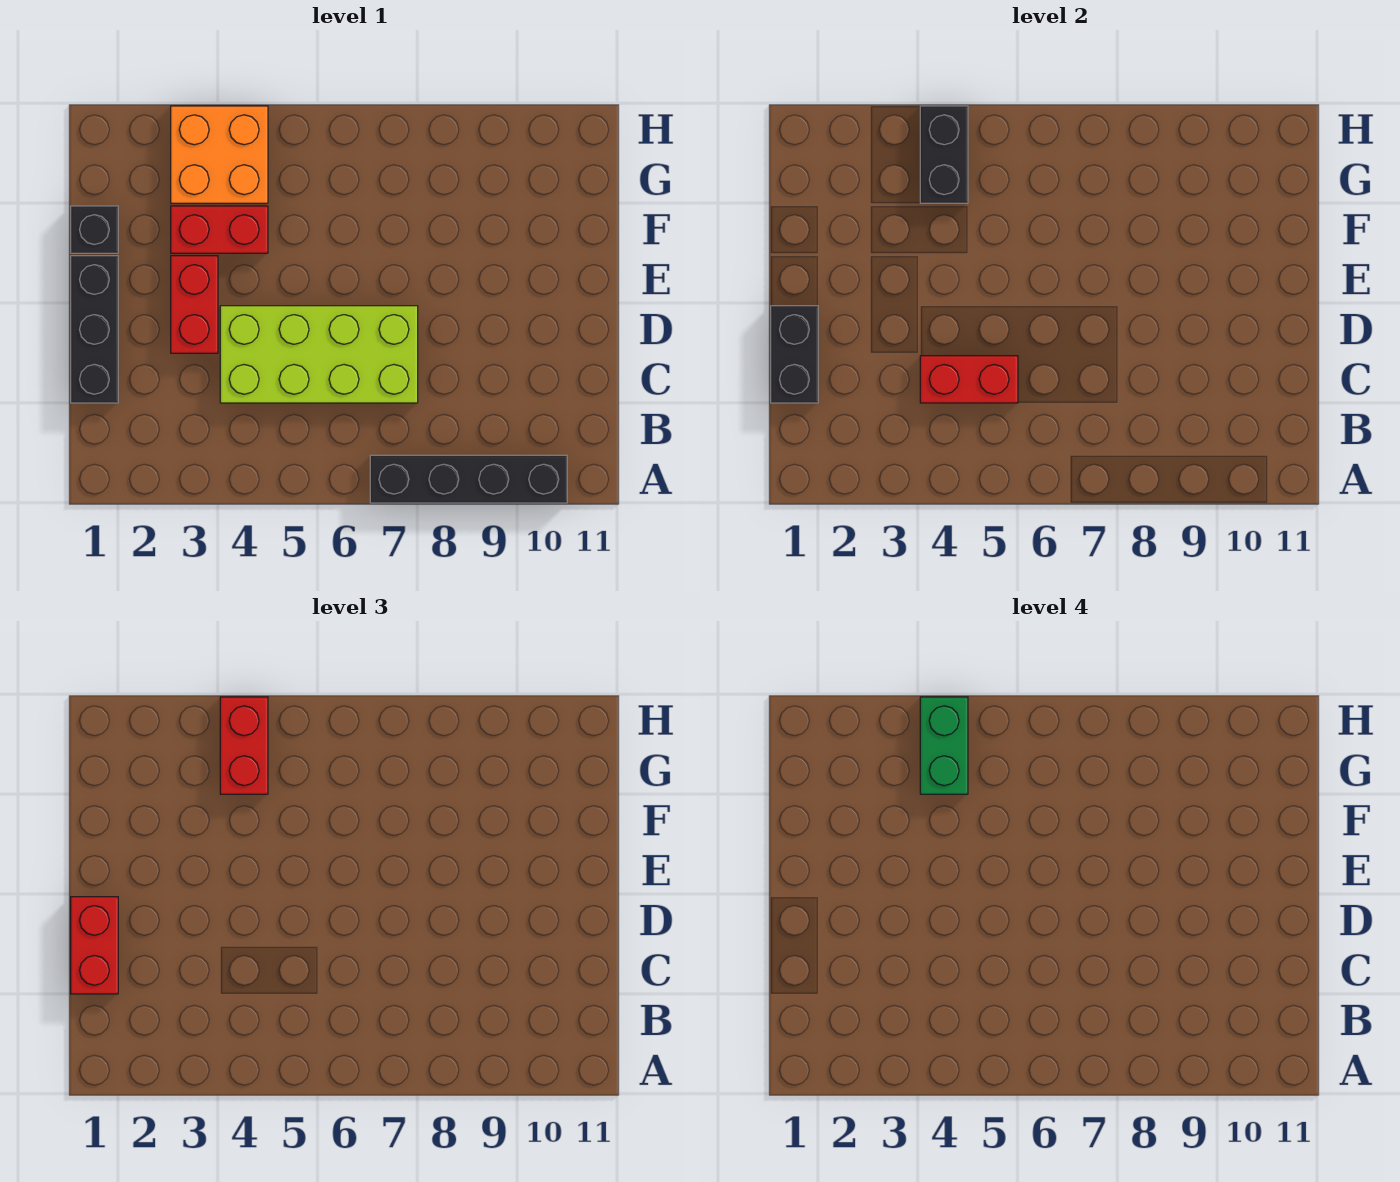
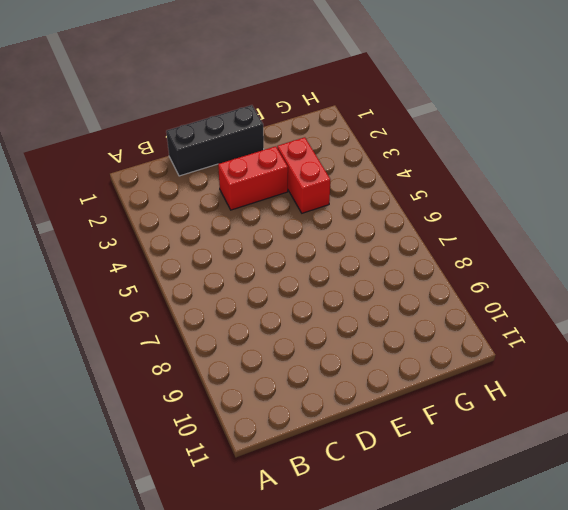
none -> black brick A7:A10 level 1
none -> lime brick C4:D7 level 1
none -> black brick F1 level 1

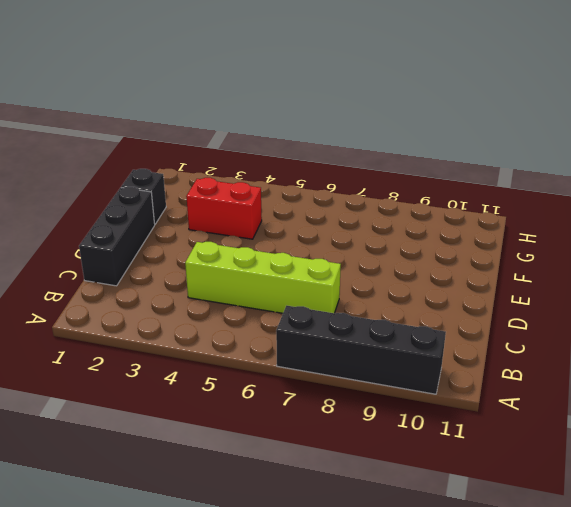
lime brick C4:C7 level 1 -> lime brick C4:D7 level 1
none -> red brick D3:E3 level 1
none -> orange brick G3:H4 level 1
none -> black brick C1:D1 level 2

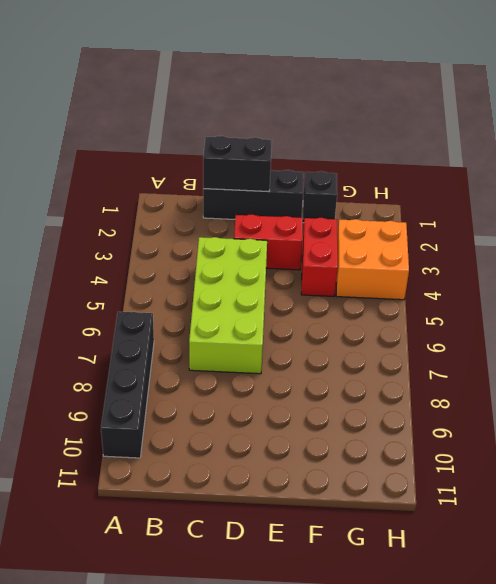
none -> red brick C4:C5 level 2
none -> black brick G4:H4 level 2
none -> red brick C1:D1 level 3

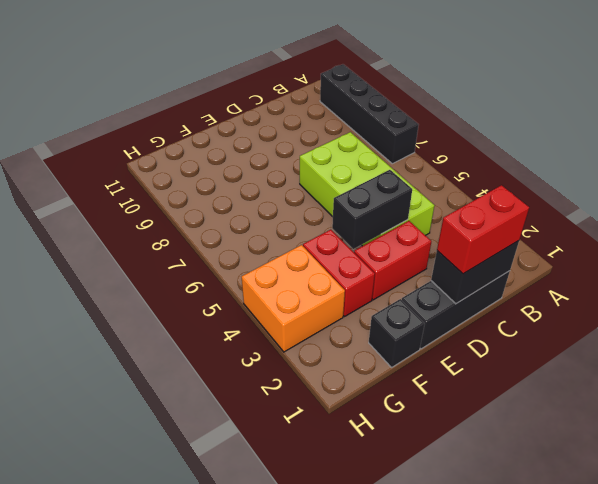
black brick D4:E4 level 2 -> black brick G4:H4 level 2
none -> red brick C4:C5 level 2
none -> red brick G4:H4 level 3
none -> green brick G4:H4 level 4

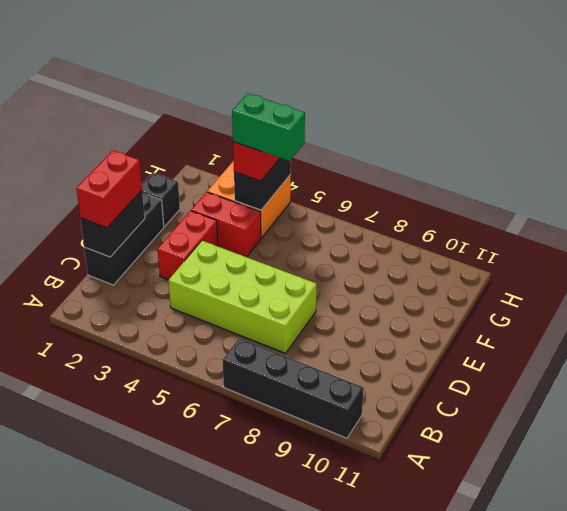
green brick G4:G5 level 4 -> green brick G4:H4 level 4
none -> red brick C4:C5 level 2

